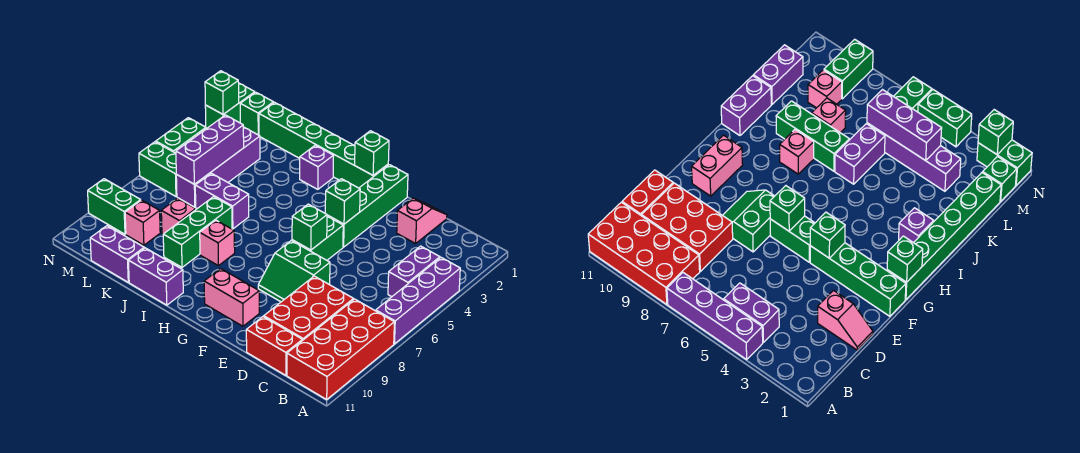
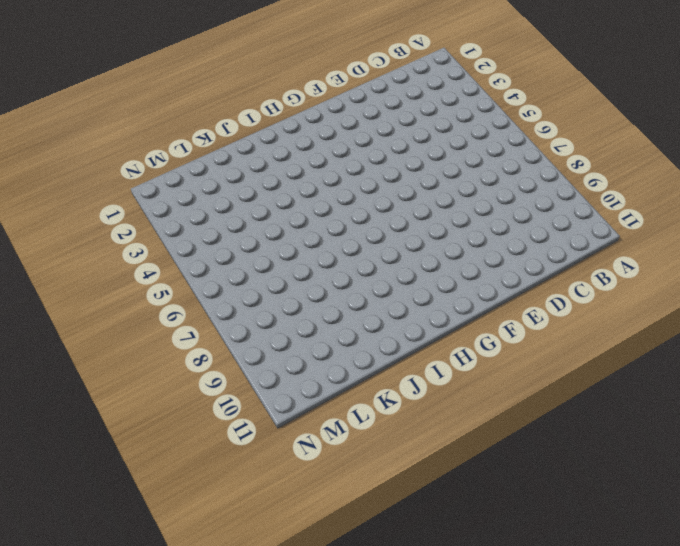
none -> purple brick A4:A7 level 1
none -> red brick A8:B11 level 1
none -> purple brick B4:B5 level 1
none -> red brick C8:D10 level 1

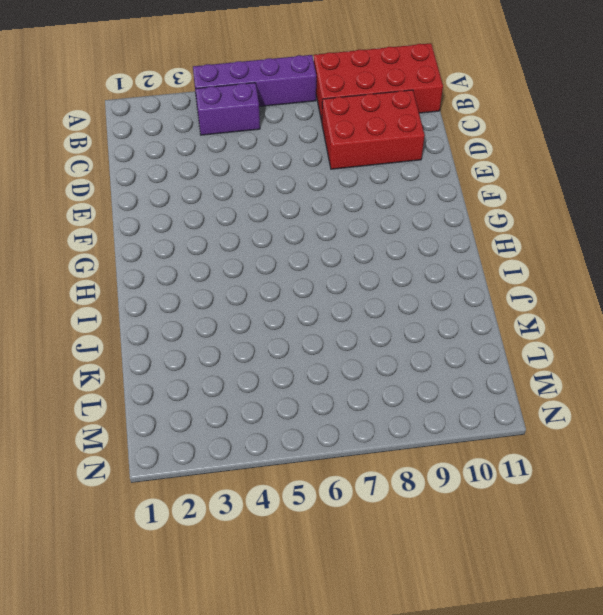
none -> red brick C11:D11 level 1
none -> pink slope D1:D2 level 1 top 2
none -> green slope E7:F8 level 1 top 7
none -> green brick F1:F4 level 1

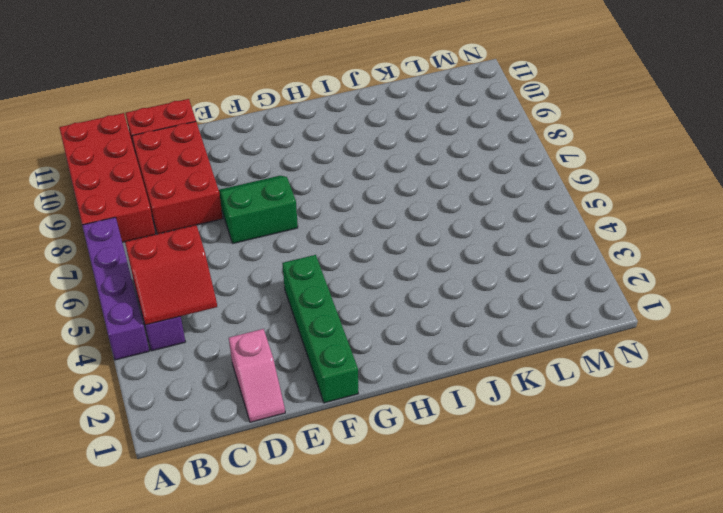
red slope B4:C5 level 2 top 5 -> none
none -> green brick F5:F6 level 1
none -> pink brick F10:G10 level 1
none -> green brick G1:L1 level 1
none -> purple brick I2 level 1

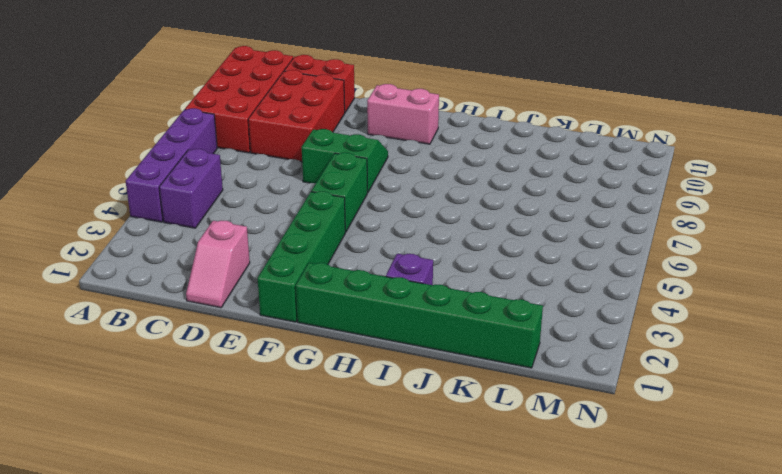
none -> pink brick I8 level 1
none -> purple brick I11:J11 level 1
none -> purple brick J6:K6 level 1
none -> green brick J7:J9 level 1

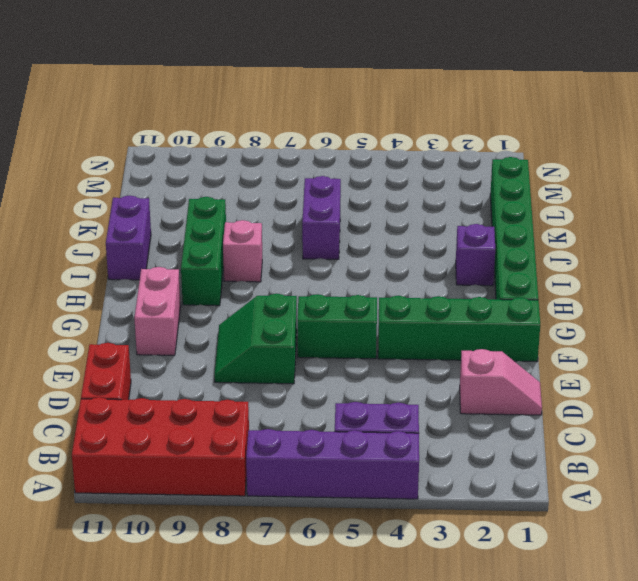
green brick H9:J9 level 1 -> green brick J7:J9 level 1
none -> red brick C8:D10 level 1
none -> pink brick K8 level 1
none -> purple brick K11:L11 level 1
none -> purple brick L3:L6 level 1

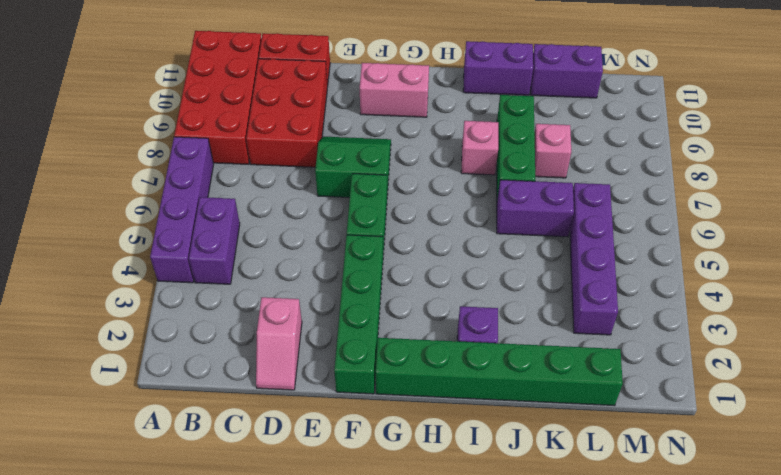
none -> pink brick L9 level 1
none -> green brick M1 level 1
none -> green brick M6:N6 level 1
none -> green brick M9:N9 level 1

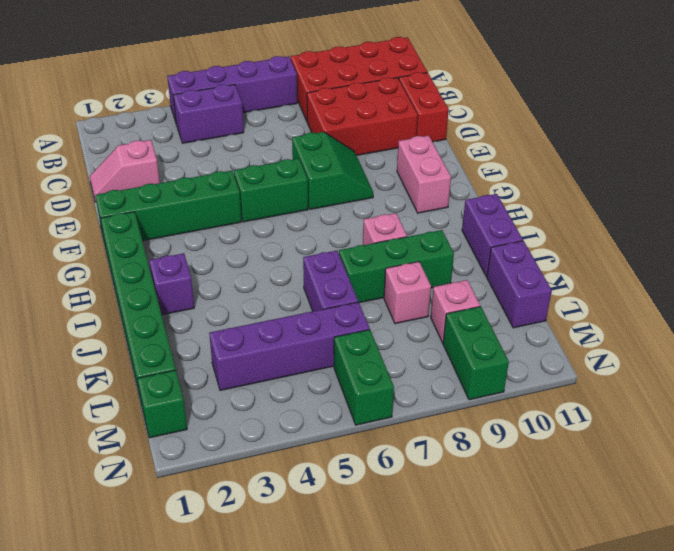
none -> green brick N1:N2 level 1
none -> green brick N4:N5 level 1
none -> green brick F4 level 2
none -> green brick F6 level 2

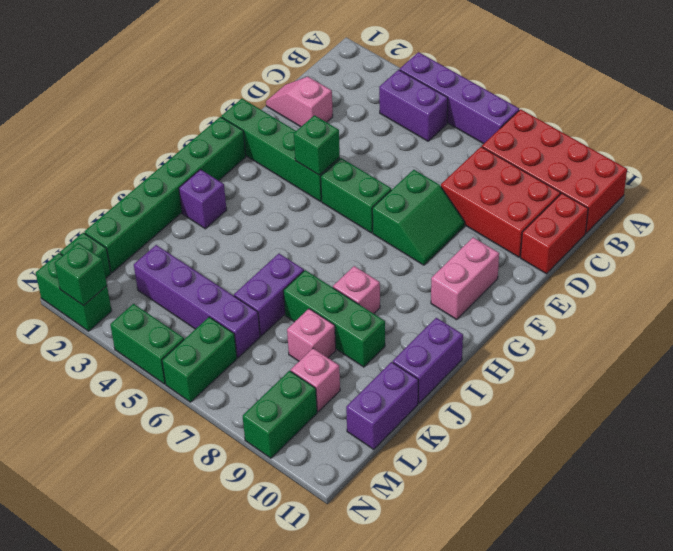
none -> green brick F6 level 2
none -> green brick G1 level 2
none -> purple brick L4:L6 level 2

